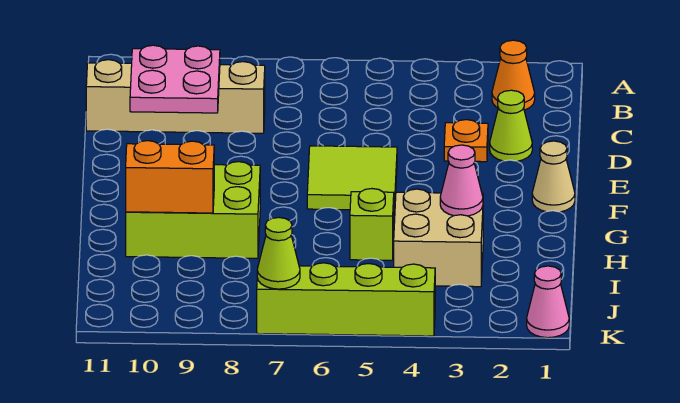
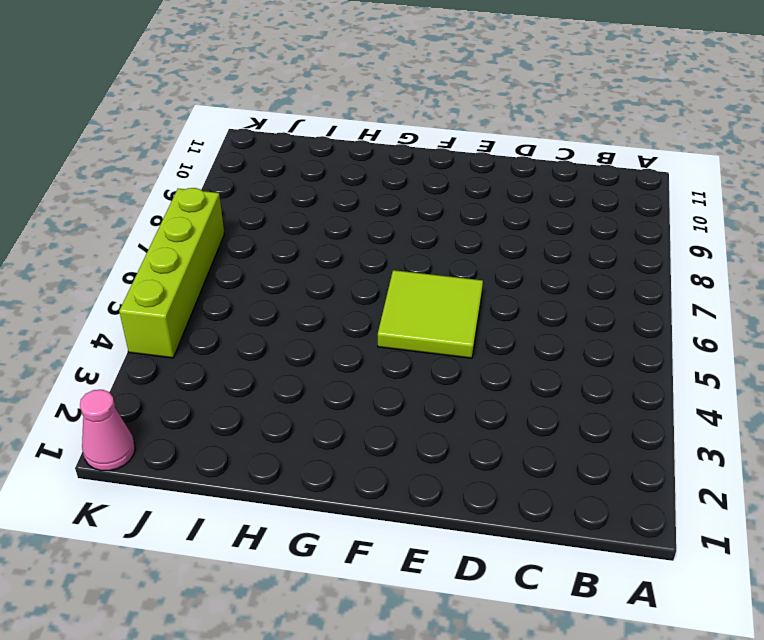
none -> orange cone B2 level 1
none -> tan brick C8:C11 level 1
none -> lime cone D2 level 1

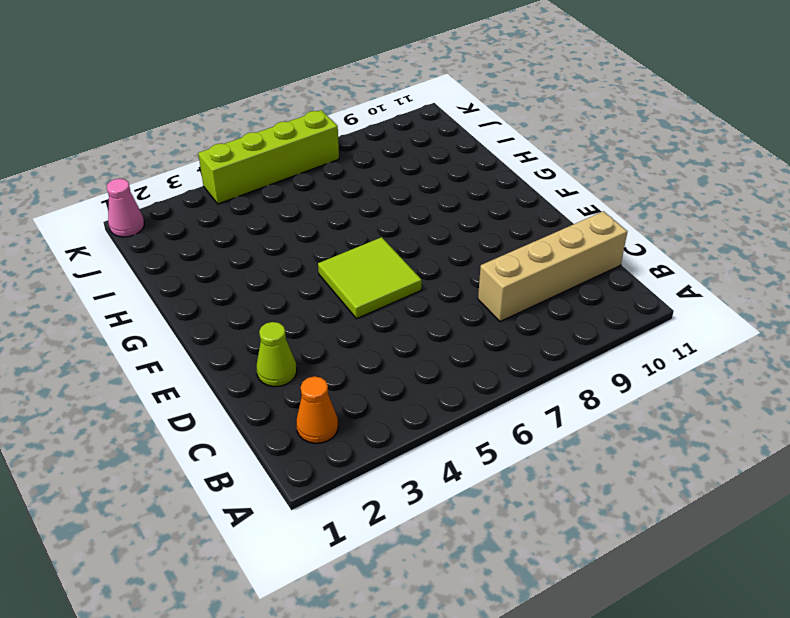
none -> orange plate D3 level 1
none -> tan cone F1 level 1
none -> lime brick G8:H10 level 1

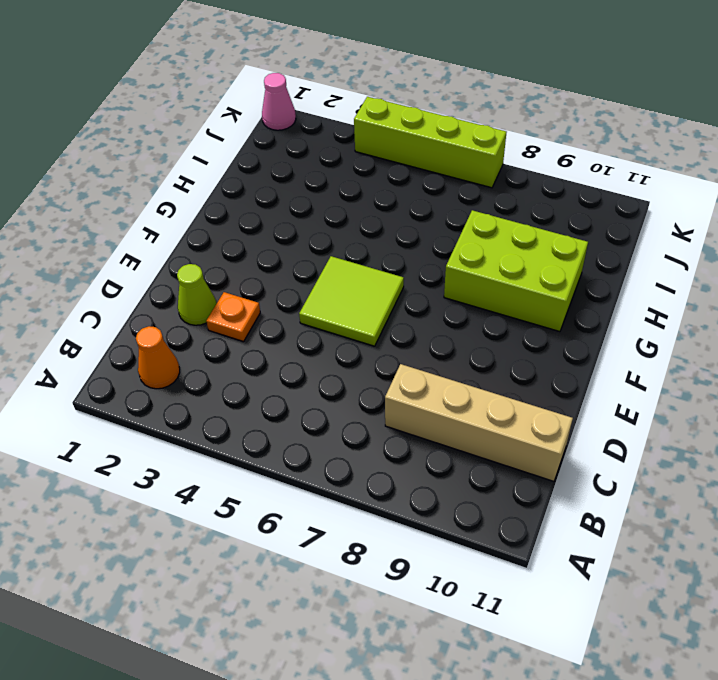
none -> tan cone F1 level 1
none -> tan brick H3:I4 level 1
none -> lime brick H5 level 1

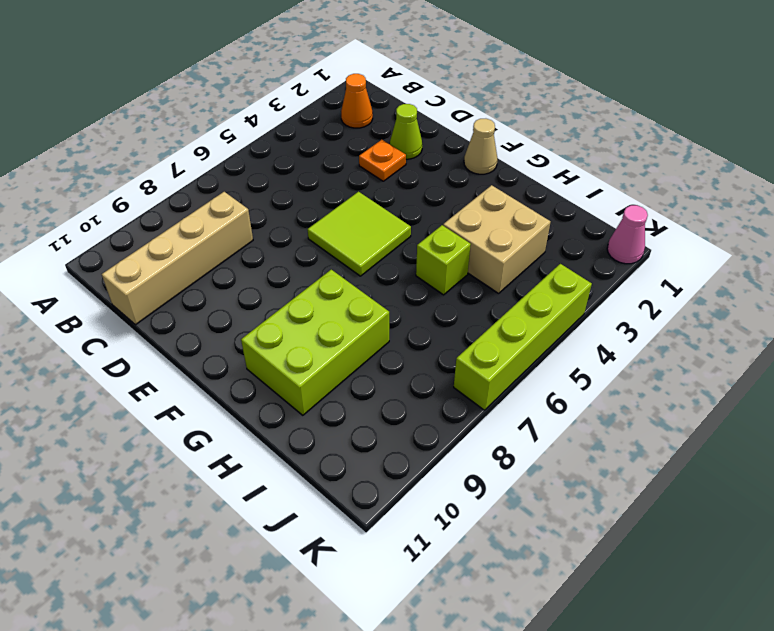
none -> pink plate C9:D10 level 2
none -> pink cone H3 level 2
none -> orange brick H9:H10 level 2

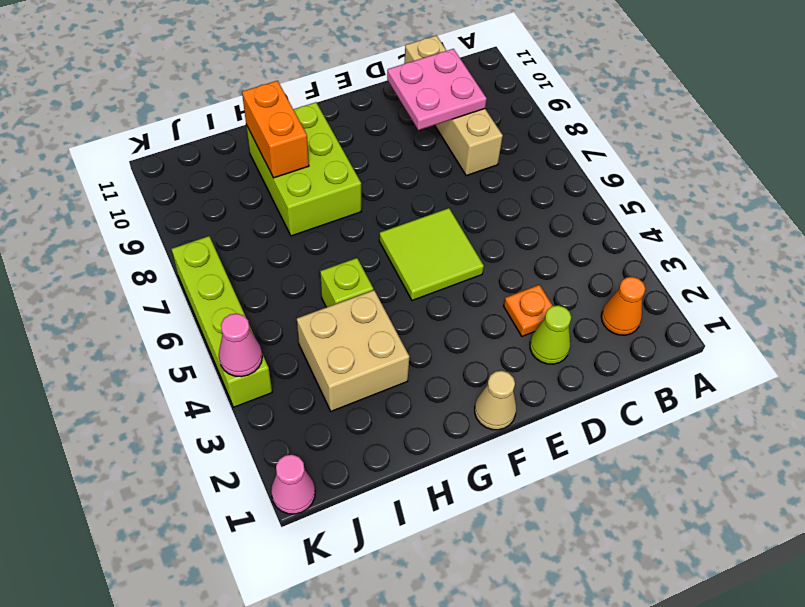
pink cone K4 level 2 -> pink cone H3 level 2
none -> lime cone K7 level 2

